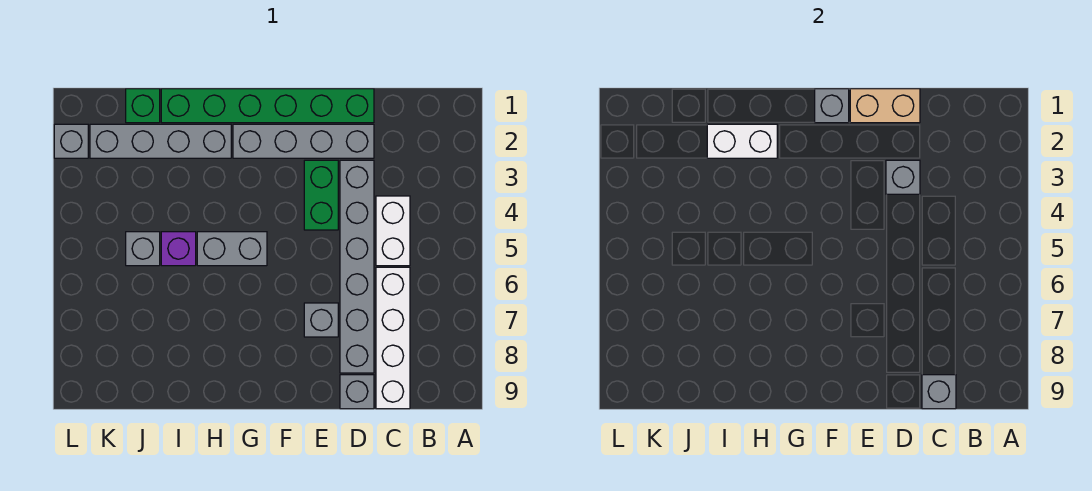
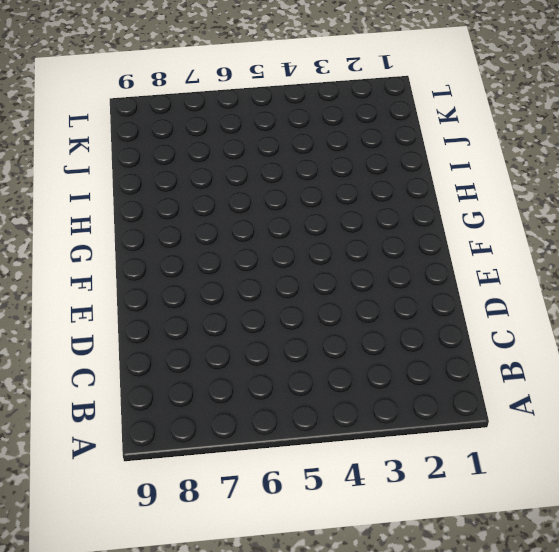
none -> white brick C4:C5 level 1
none -> white brick C6:C9 level 1
none -> green brick D1:I1 level 1

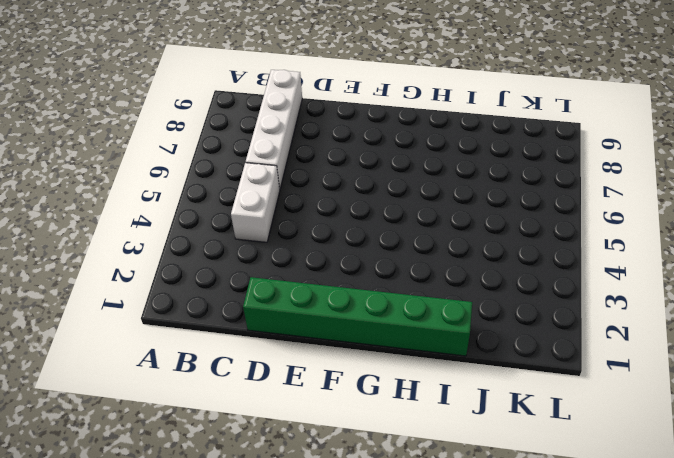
none -> grey brick D2:G2 level 1
none -> grey brick D3:D8 level 1
none -> grey brick D9 level 1

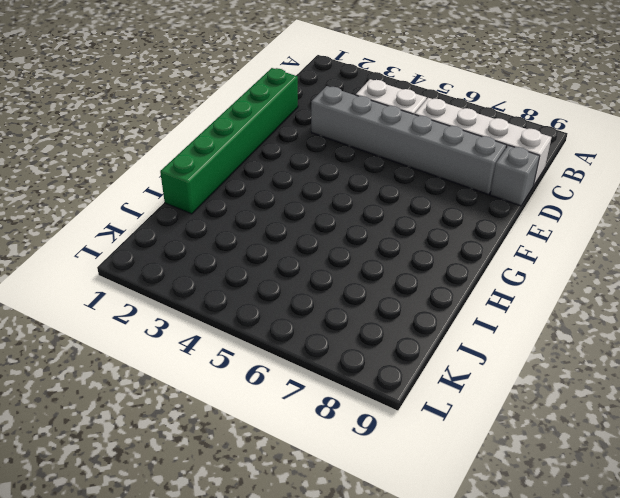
none -> grey brick D2:G2 level 1
none -> green brick E3:E4 level 1
none -> grey brick E7 level 1

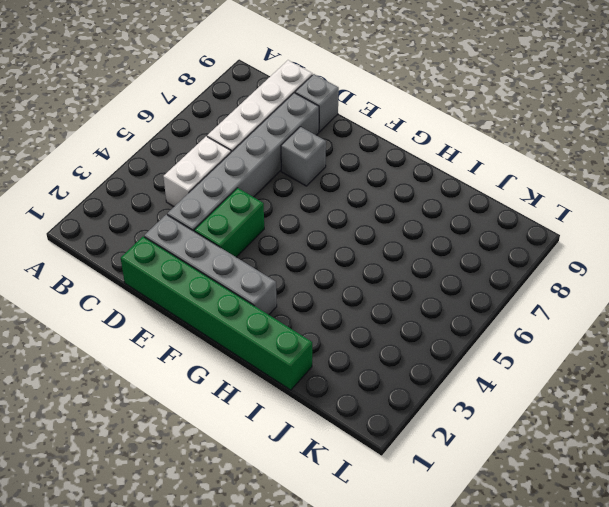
none -> grey brick G5:H5 level 1
none -> grey brick H2:K2 level 1
none -> purple brick I5 level 1

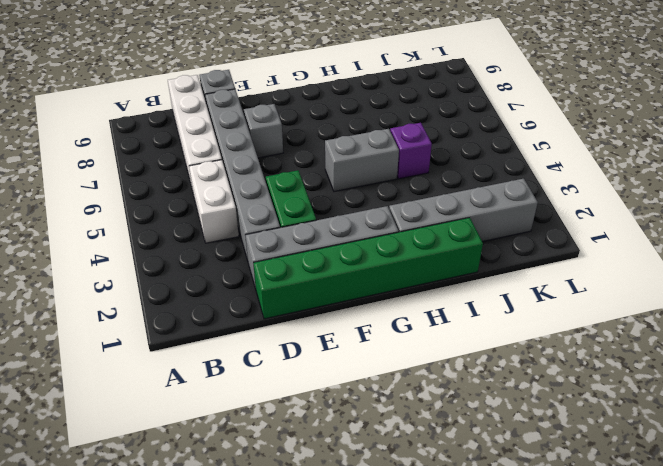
none -> green brick J1 level 1
none -> grey brick J5 level 1
none -> grey brick L2 level 1

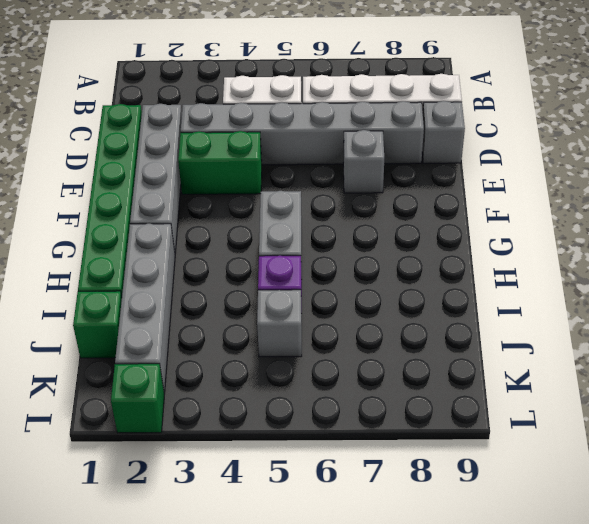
green brick L2 level 1 -> grey brick L2 level 1
none -> grey brick C9 level 2
none -> tan brick D1:E1 level 2
none -> grey brick D3 level 2

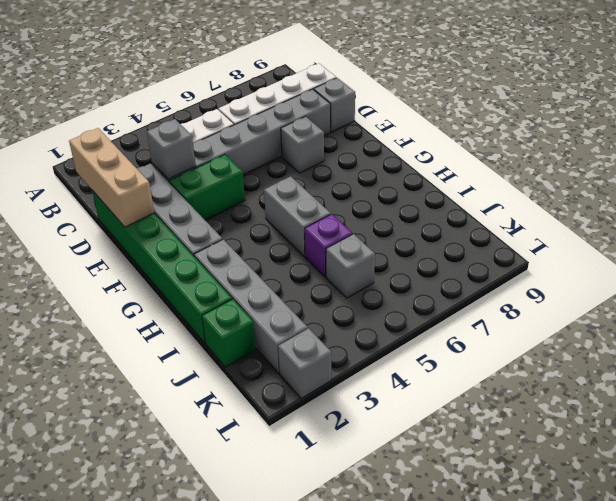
tan brick C1:E1 level 2 -> tan brick D1:E1 level 2
none -> grey brick C9 level 2
none -> grey brick F1 level 2
none -> white brick H2:I2 level 2

